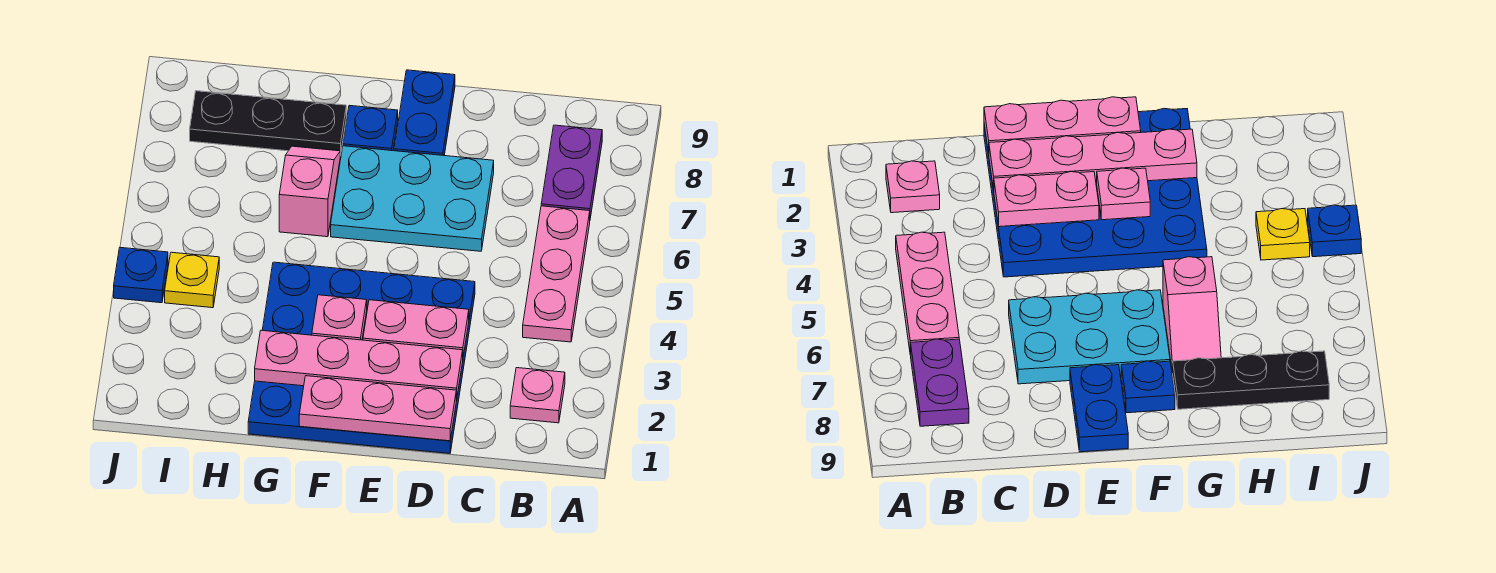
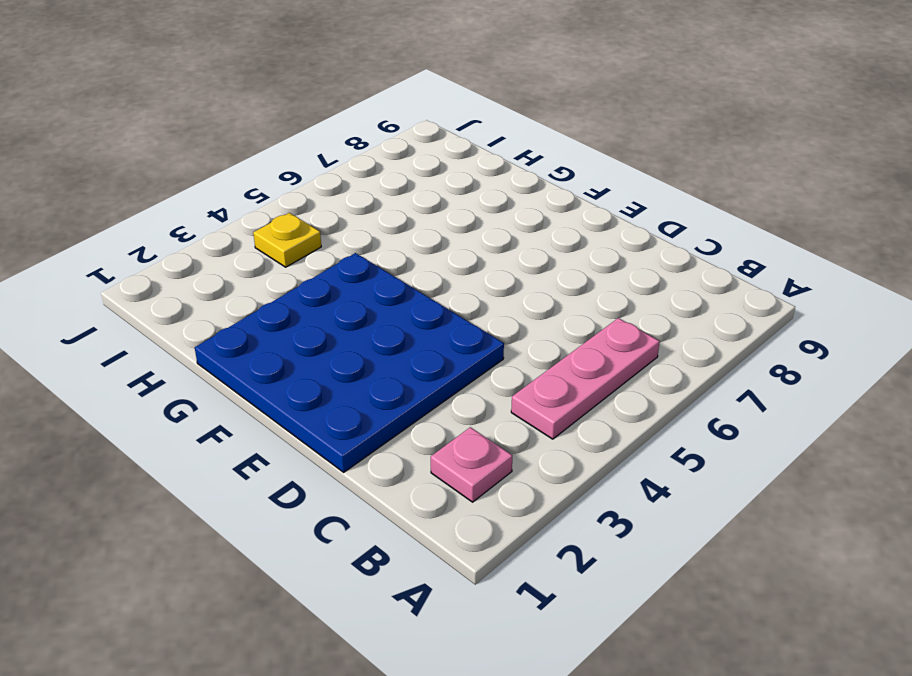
none -> purple plate B7:B8 level 1
none -> cyan plate D6:F7 level 1
none -> blue plate E8:E9 level 1

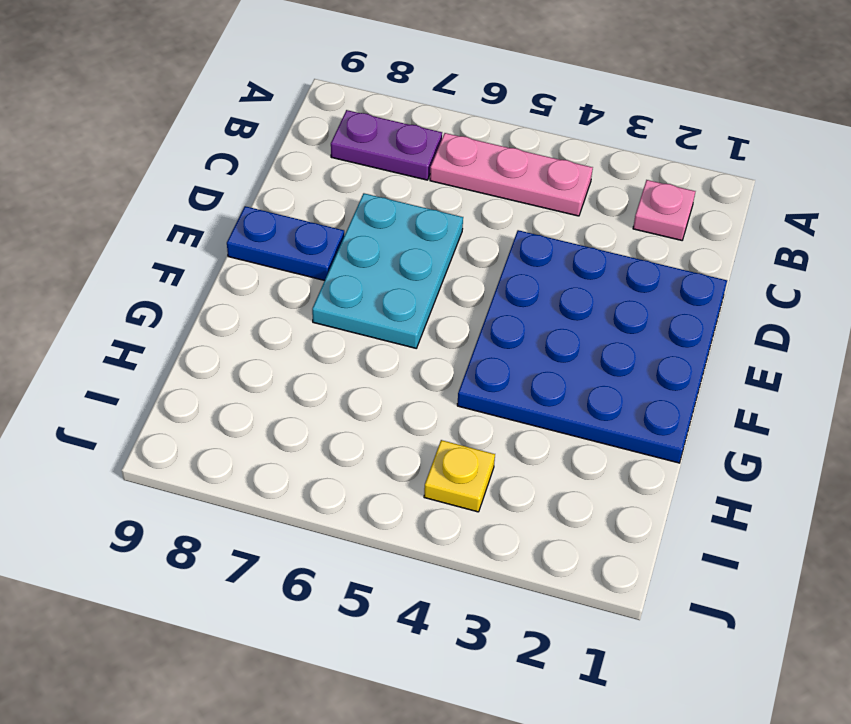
none -> blue plate F8 level 1
none -> pink slope G6:G7 level 1 top 6
none -> black plate G8:I8 level 1

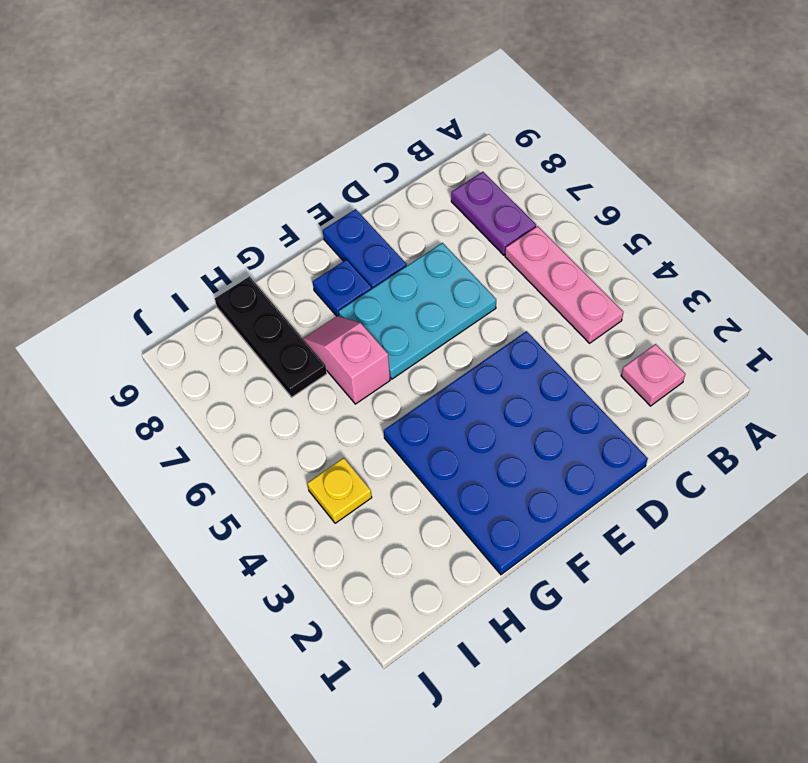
black plate H7:H9 level 1 -> black plate G8:I8 level 1
none -> blue plate J4 level 1
none -> pink plate D1:F1 level 2
none -> pink plate D2:G2 level 2

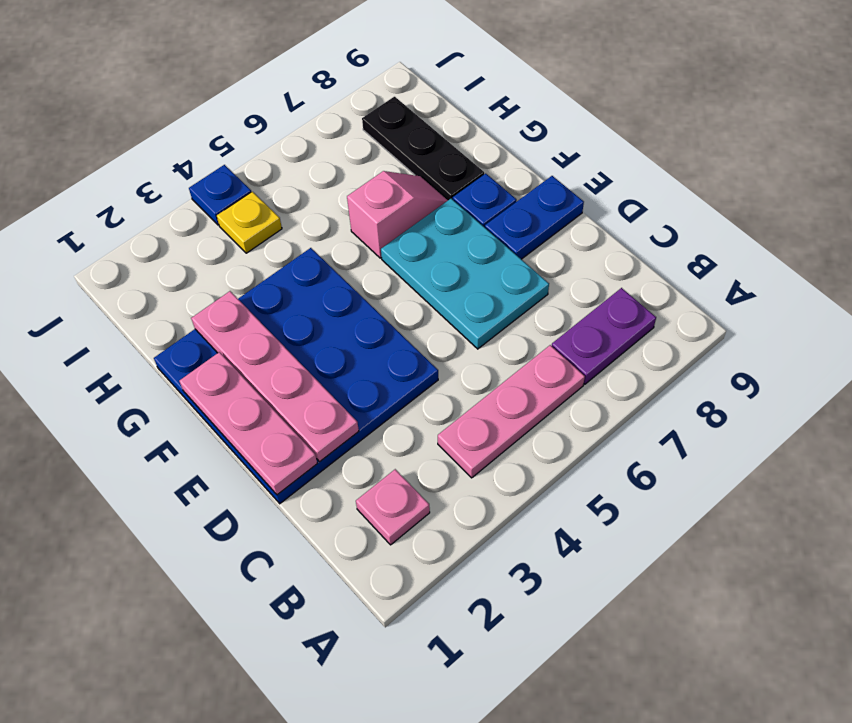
none -> pink plate D3:E3 level 2
none -> pink plate F3 level 2

